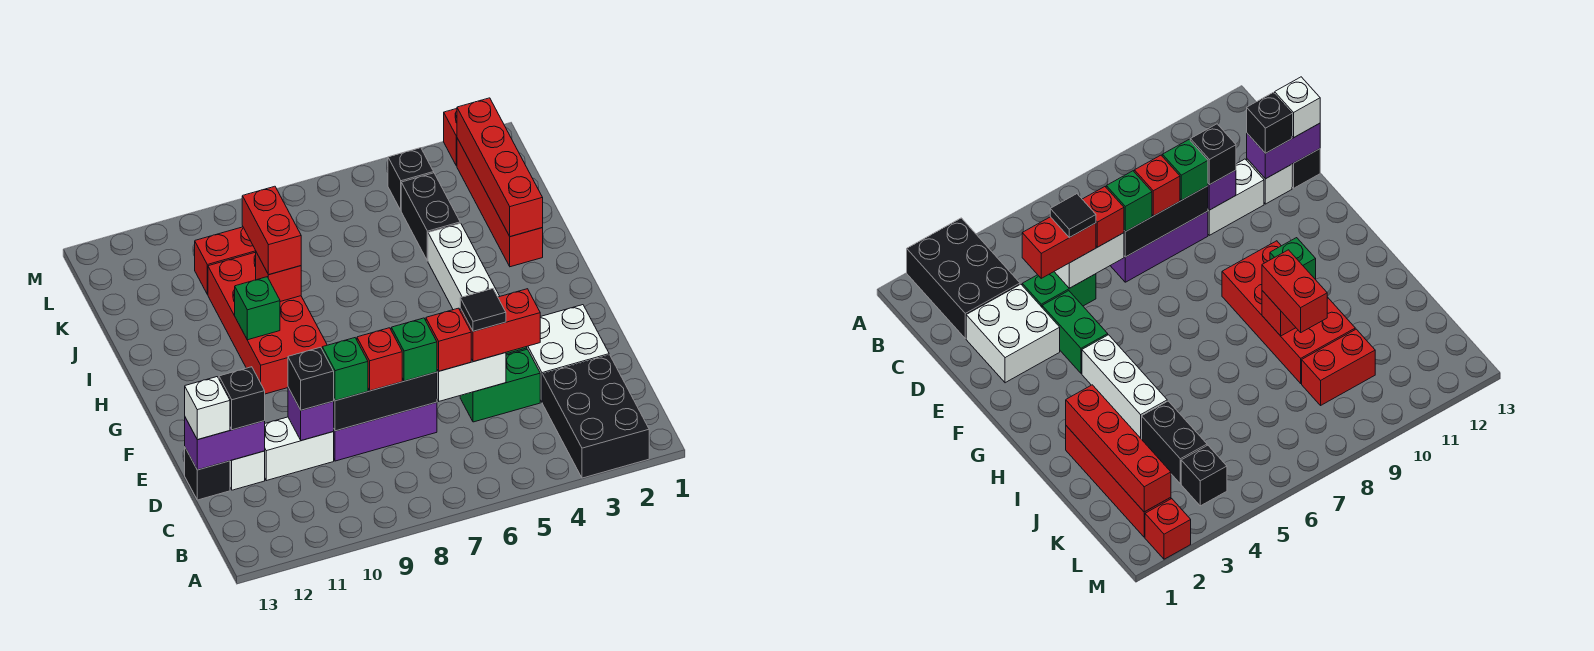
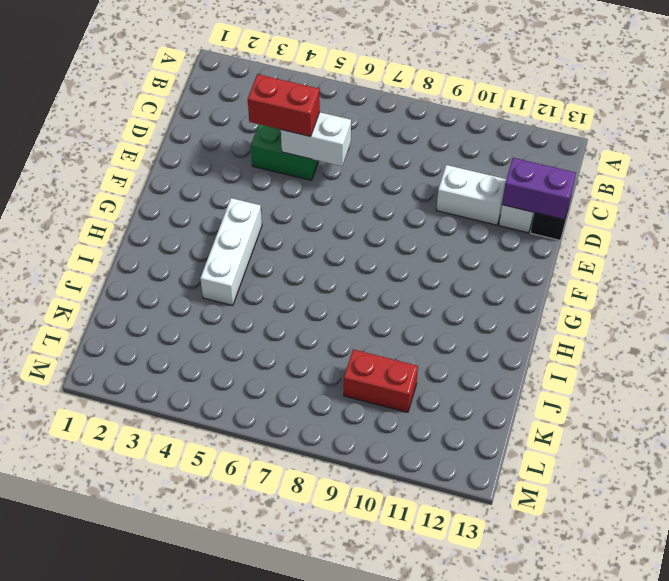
none -> black brick A2:C3 level 1
none -> white brick D2:E3 level 1
none -> purple brick D7:D9 level 1
none -> green brick E4:F4 level 1

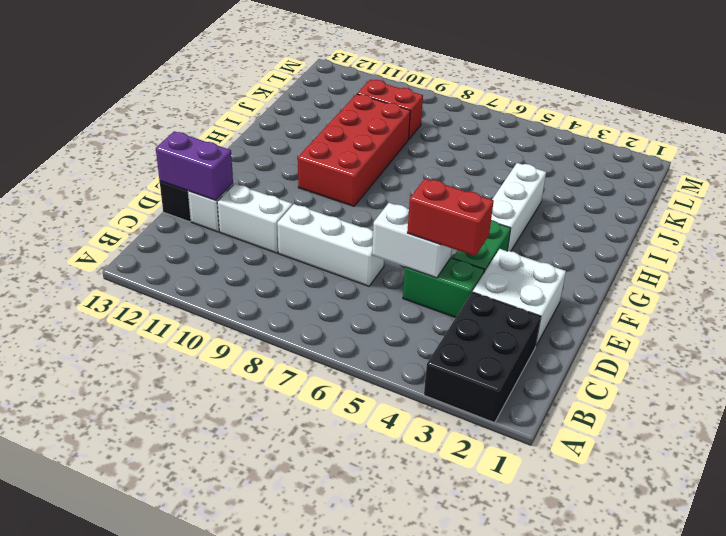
white brick D7:D9 level 1 -> purple brick D7:D9 level 1
none -> red brick I2:L2 level 1
none -> black brick J4:K4 level 1
none -> black brick L4 level 1
none -> red brick M2 level 1

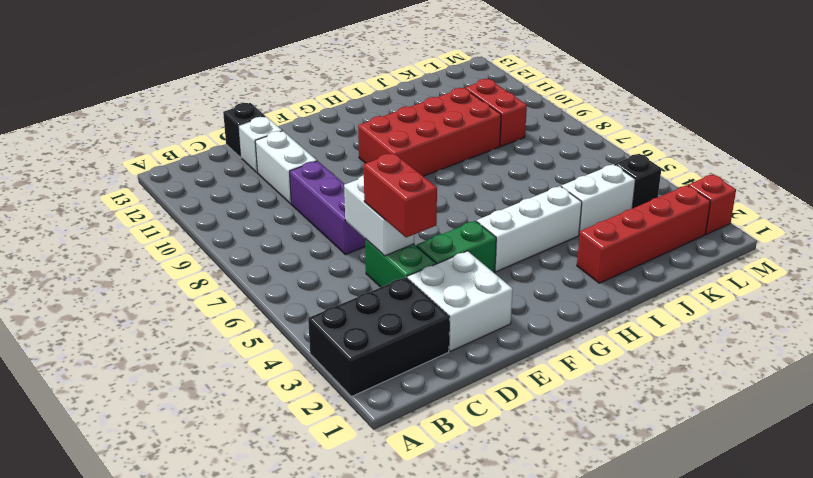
white brick J4:K4 level 1 -> black brick J4:K4 level 1
none -> black brick D7:D9 level 2
none -> purple brick D10 level 2
none -> purple brick D12:D13 level 2
none -> green brick H10 level 2

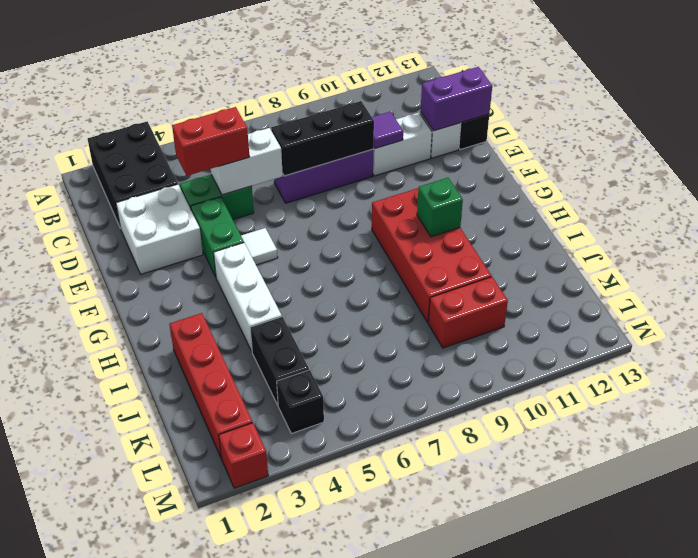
purple tile D10 level 2 -> purple brick D10 level 2
white tile F5 level 1 -> none
none -> red brick I2:L2 level 2
none -> red brick I9 level 2
none -> red brick D6 level 3
none -> green brick D7 level 3

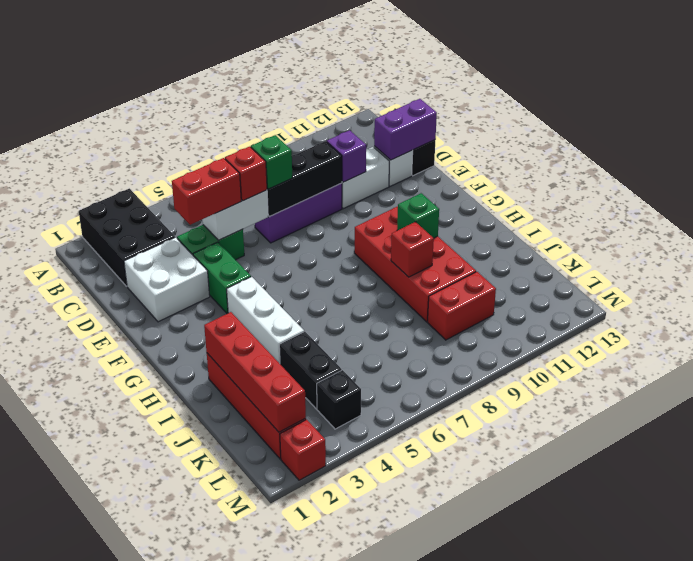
none -> red brick D8 level 3
none -> green brick D9 level 3
none -> black brick D10 level 3
none -> black brick D12 level 3

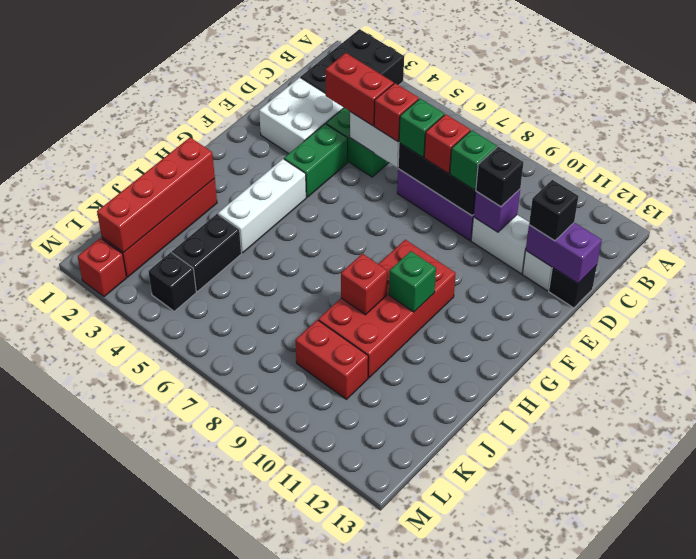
none -> white brick D13 level 3
none -> red brick I9:J9 level 3
none -> black tile D5 level 4

